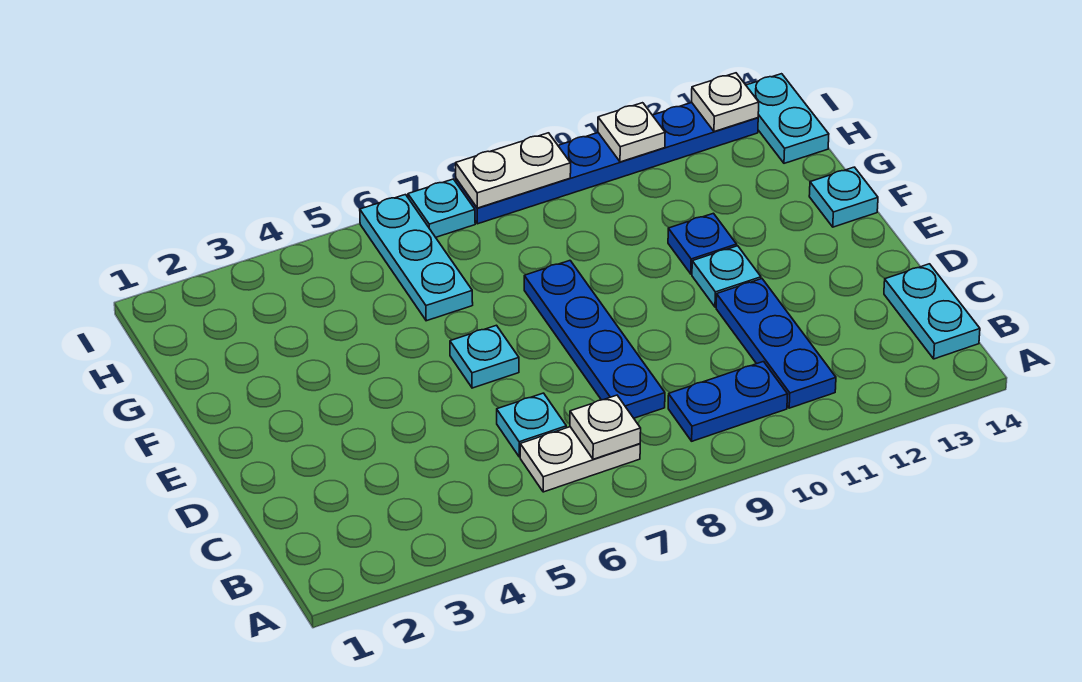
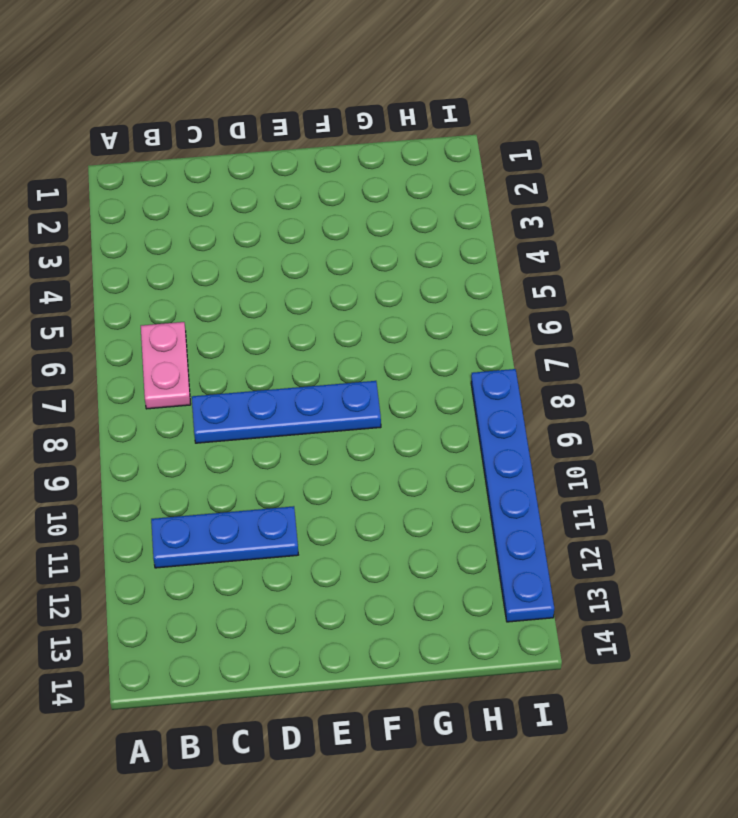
pink plate B6:B7 level 1 -> white plate B6:B7 level 1
none -> blue plate B9:B10 level 1
none -> cyan plate B14:C14 level 1
none -> cyan plate C6 level 1

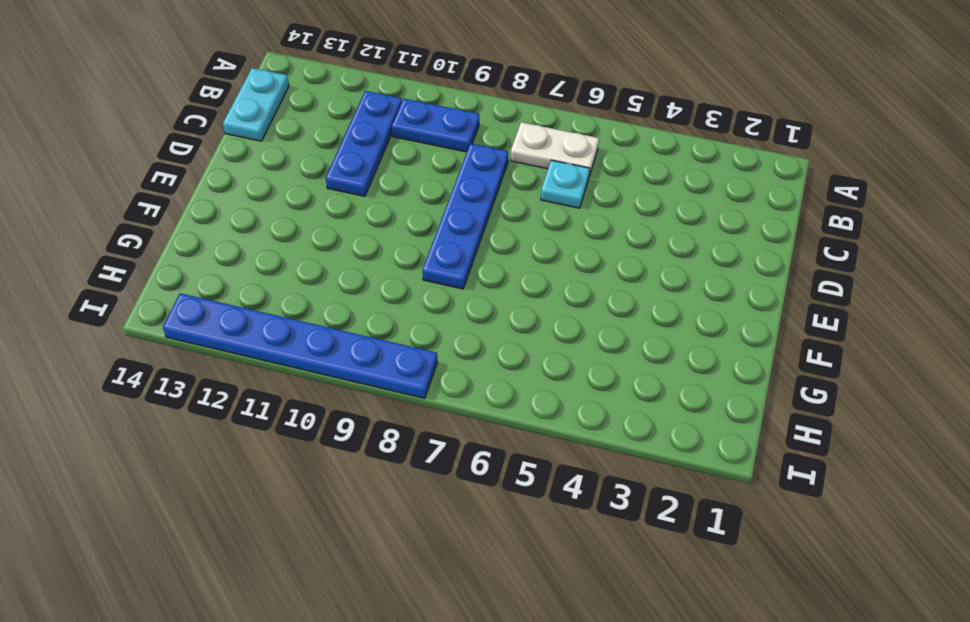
none -> cyan plate E6 level 1
none -> cyan plate E11 level 1
none -> blue plate F11 level 1

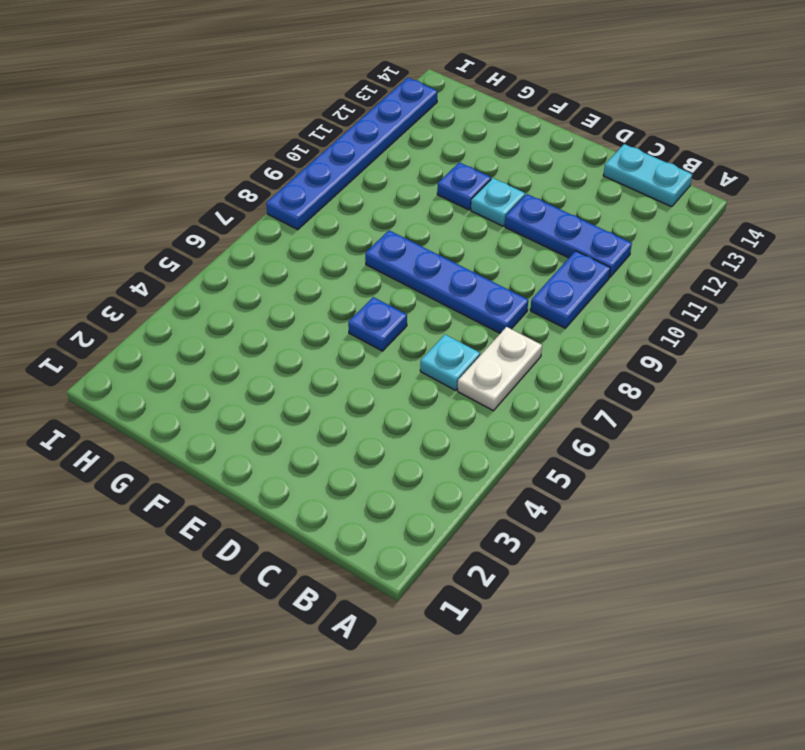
blue plate E6 level 1 -> cyan plate E6 level 1
none -> cyan plate F14 level 1
none -> cyan plate G6:I6 level 1
none -> cyan plate H14:I14 level 1

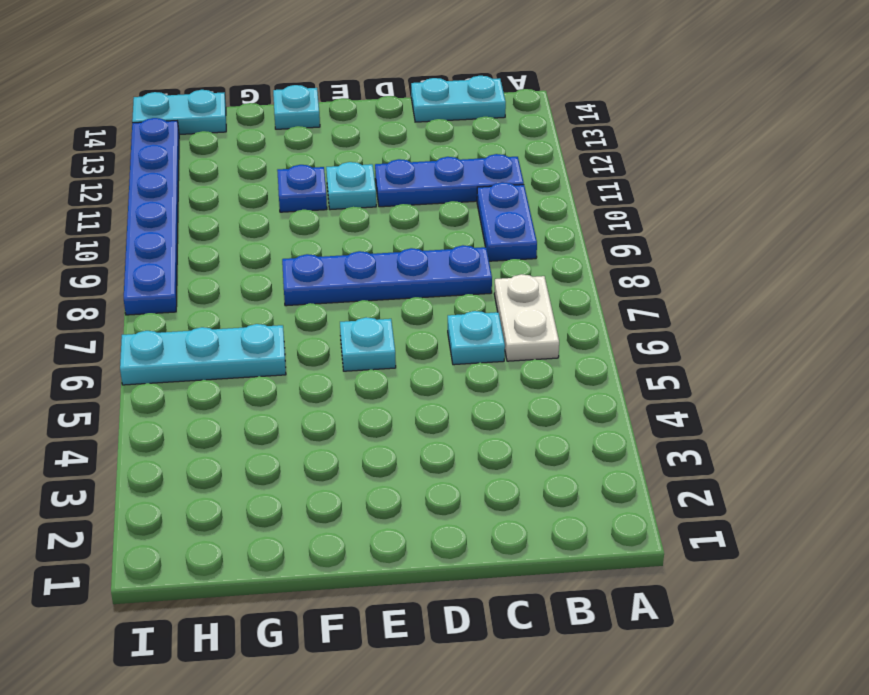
none -> cyan plate I7 level 1
none -> white plate B7 level 2
none -> white plate I8:I9 level 2

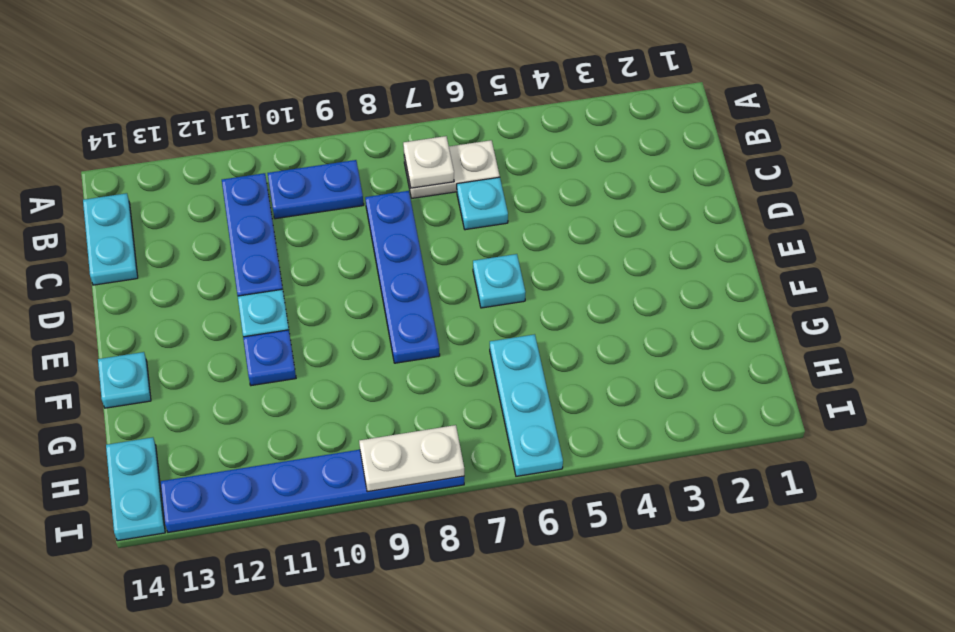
none -> cyan plate I7 level 1
none -> white plate I11 level 2
none -> white plate I13 level 2

